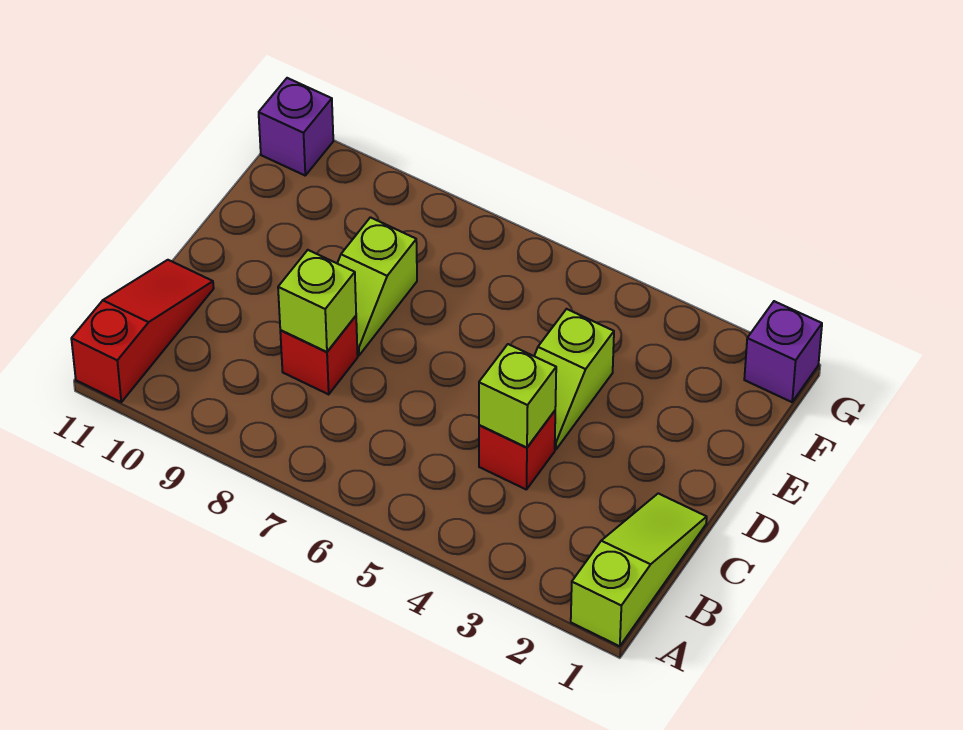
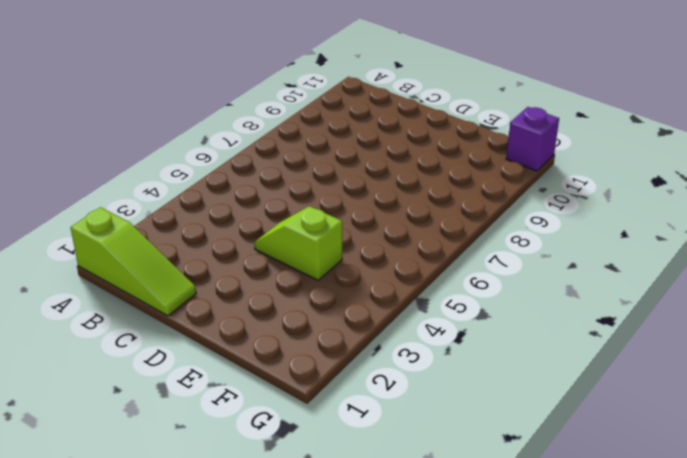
none -> red slope A11:C11 level 1 top A
none -> red brick C4 level 1

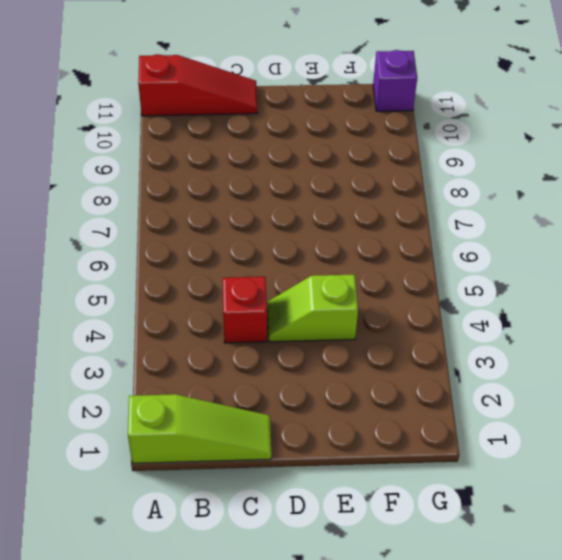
none -> red brick C8 level 1
none -> lime slope D8:E8 level 1 top E

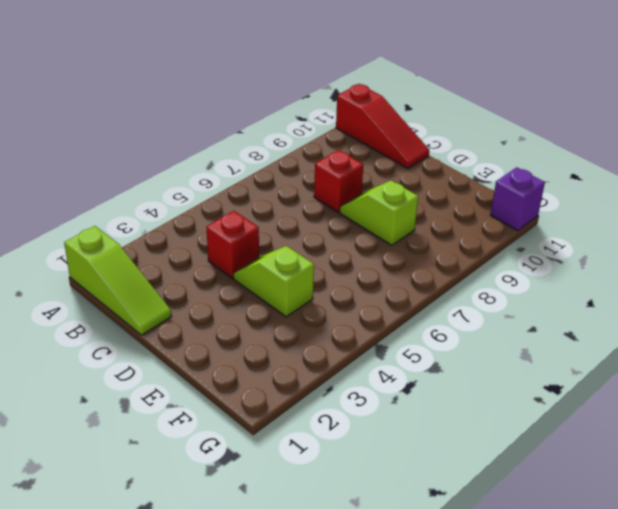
none -> purple brick G1 level 1
none -> lime brick C4 level 2

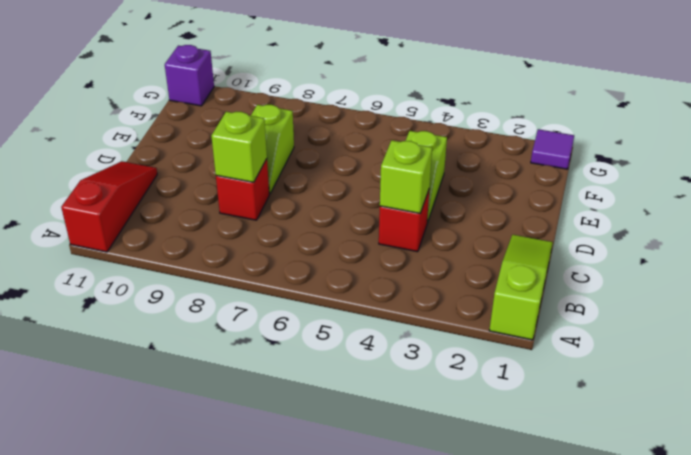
purple tile G1 level 1 -> purple brick G1 level 1

